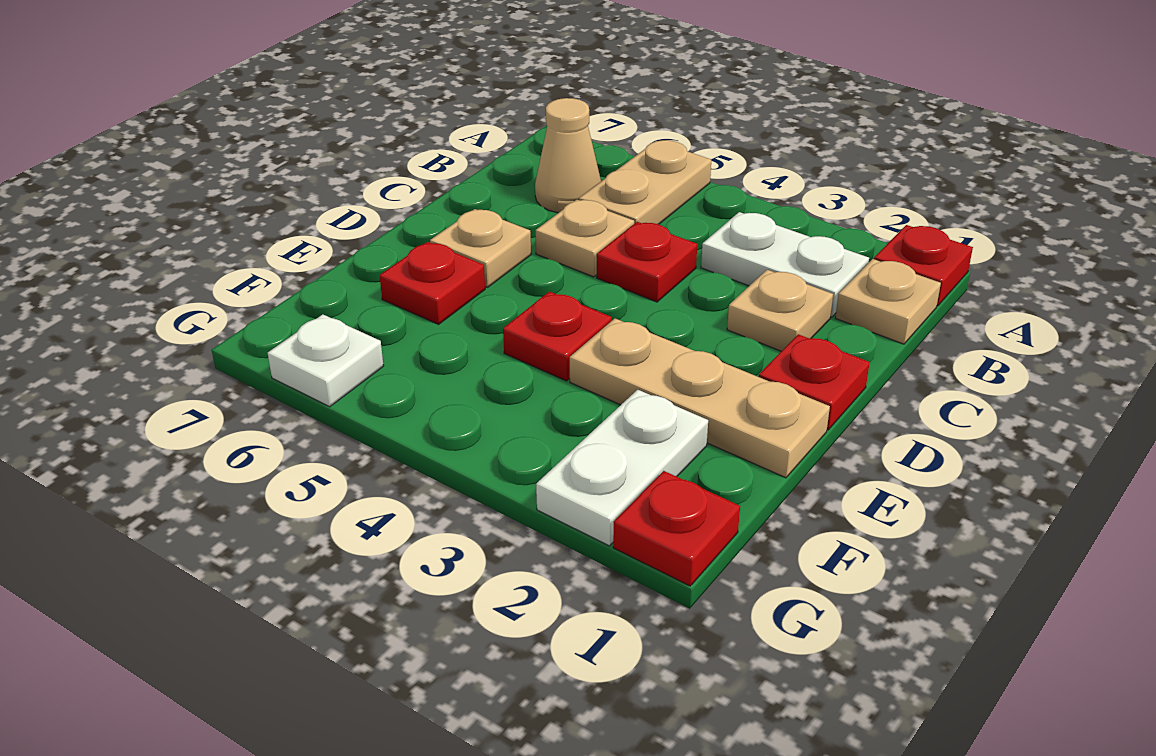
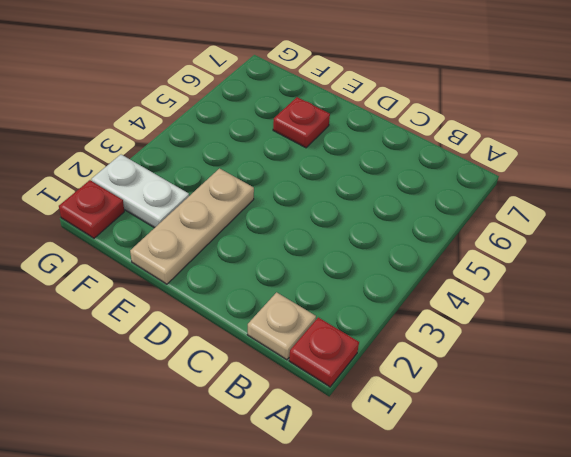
none -> tan plate A5:B5 level 1
none -> white plate B2:B3 level 1
none -> tan cone B6 level 1

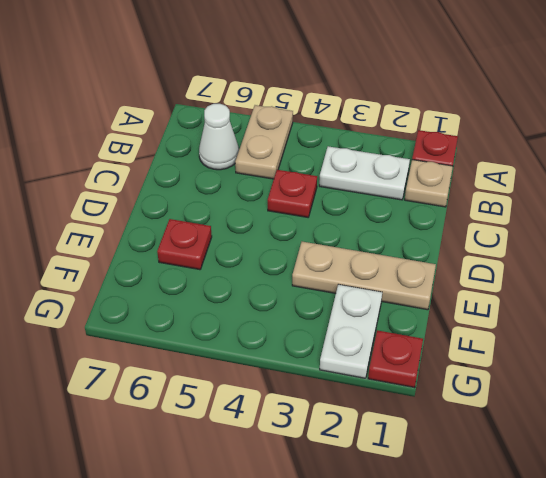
white cone B6 level 1 -> tan cone B6 level 1
none -> tan plate C2 level 1
none -> tan plate C5 level 1
none -> red plate D1 level 1

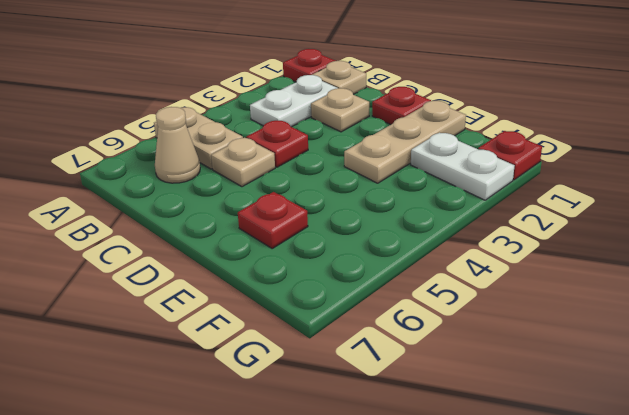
none -> tan plate D6 level 1
none -> red plate E4 level 1
none -> white plate G6 level 1

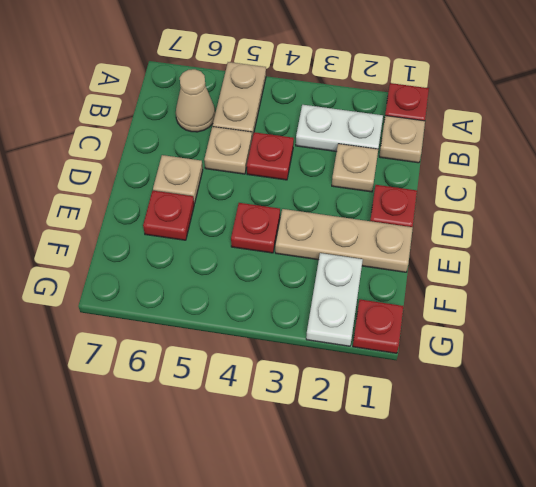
none -> white plate G6 level 1

